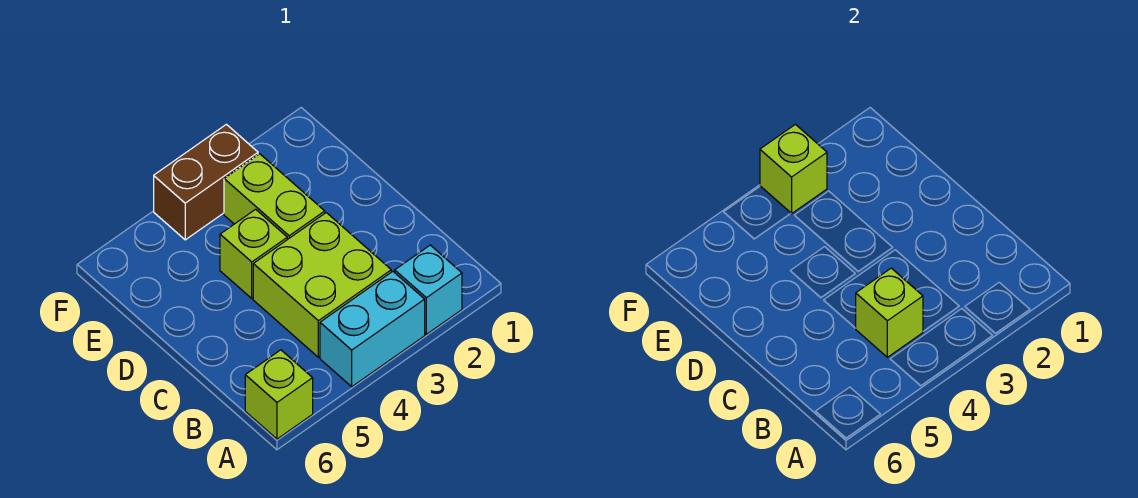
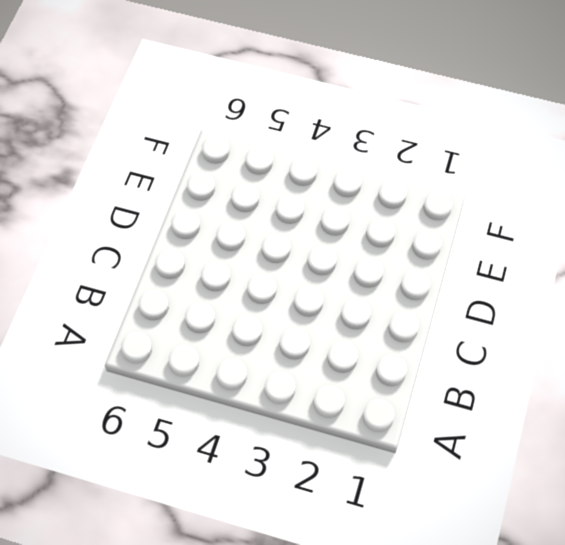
none -> cyan brick A2 level 1
none -> cyan brick A3:A4 level 1

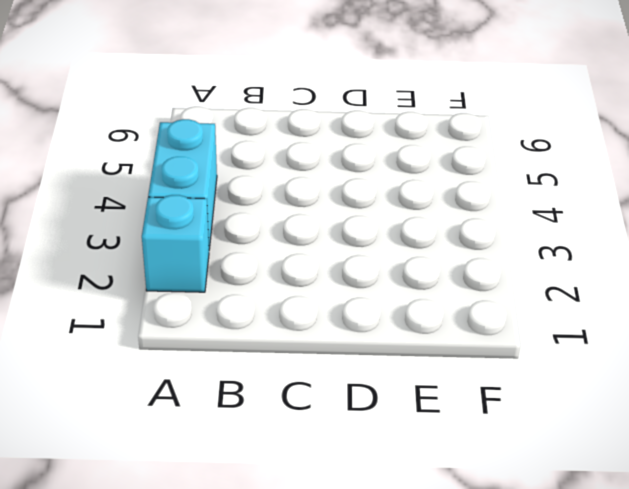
none -> lime brick A6 level 1
none -> lime brick B3:C4 level 1

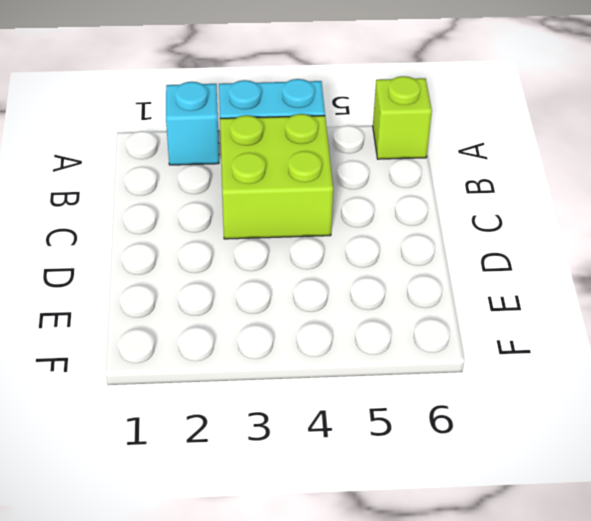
none -> lime brick D3:E3 level 1
none -> lime brick D4 level 1

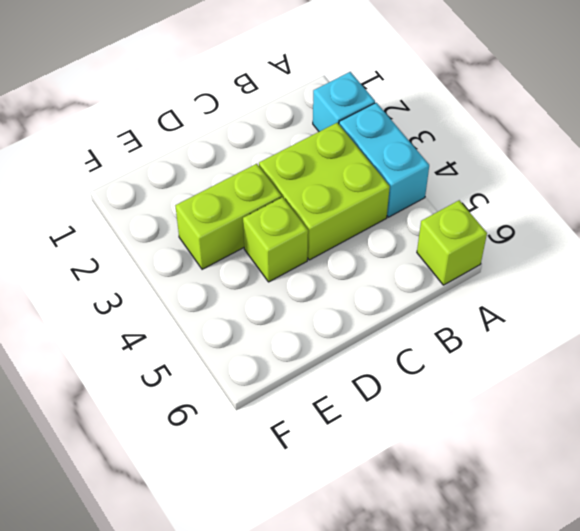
none -> brown brick F3:F4 level 1
none -> lime brick B4 level 2

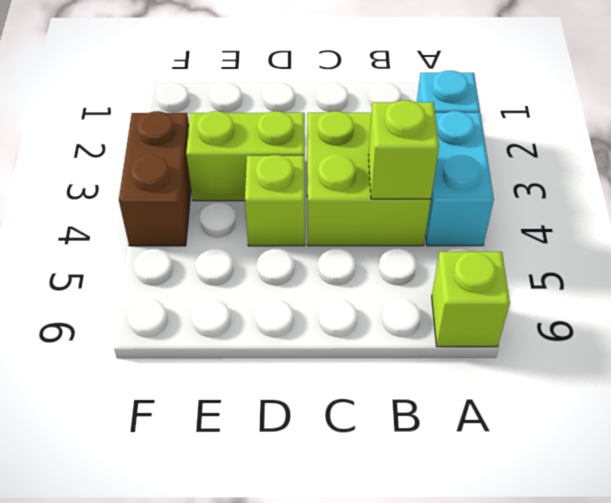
none -> lime brick F3 level 2

